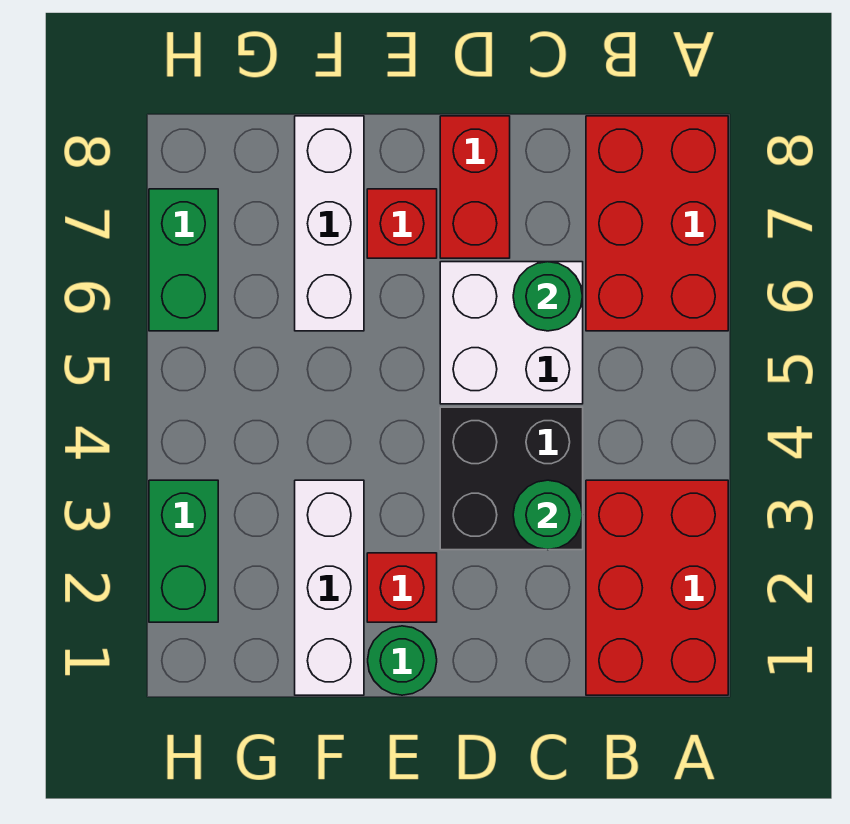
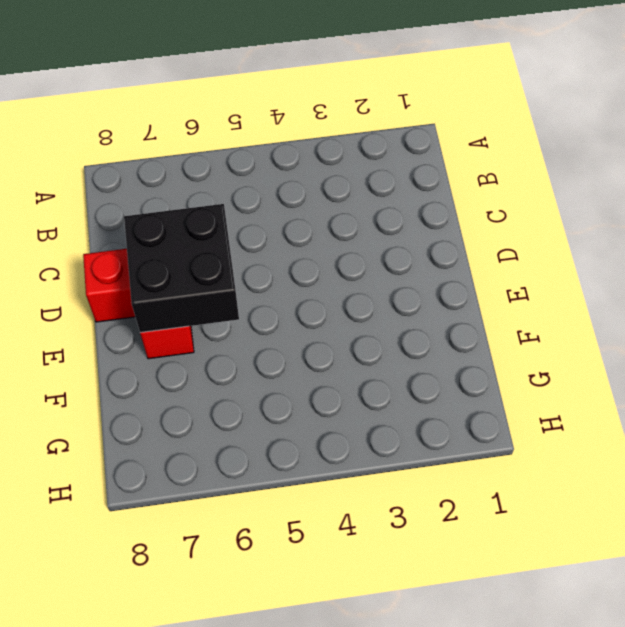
black brick D6:E7 level 2 -> black brick C3:D4 level 1
none -> red brick A1:B3 level 1
none -> red brick A6:B8 level 1
none -> white brick C5:D6 level 1

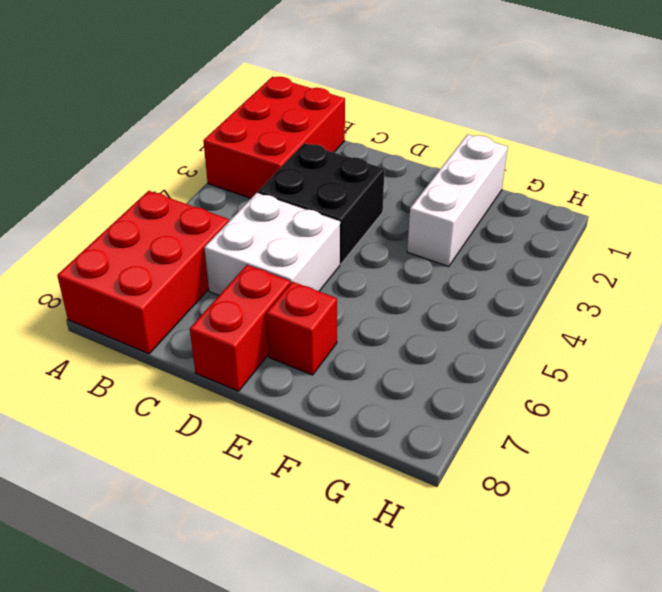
none -> green round brick E1 level 1
none -> red brick E2 level 1
none -> white brick F6:F8 level 1

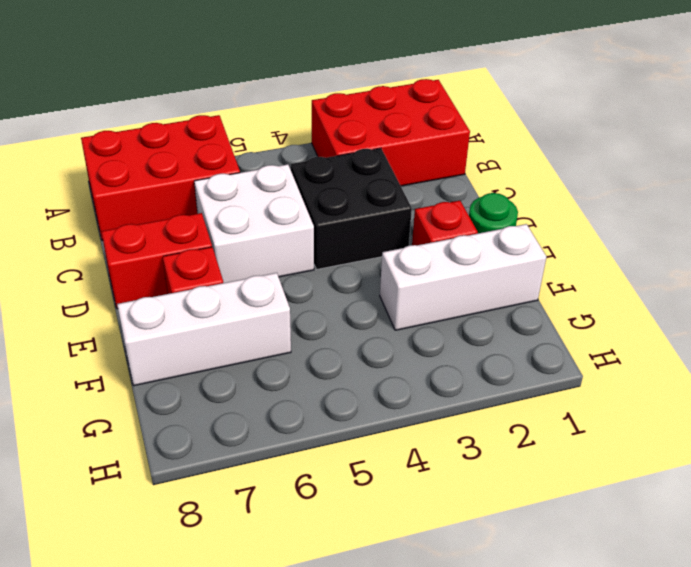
none -> green brick H2:H3 level 1
none -> green brick H6:H7 level 1
none -> green round brick C3 level 2

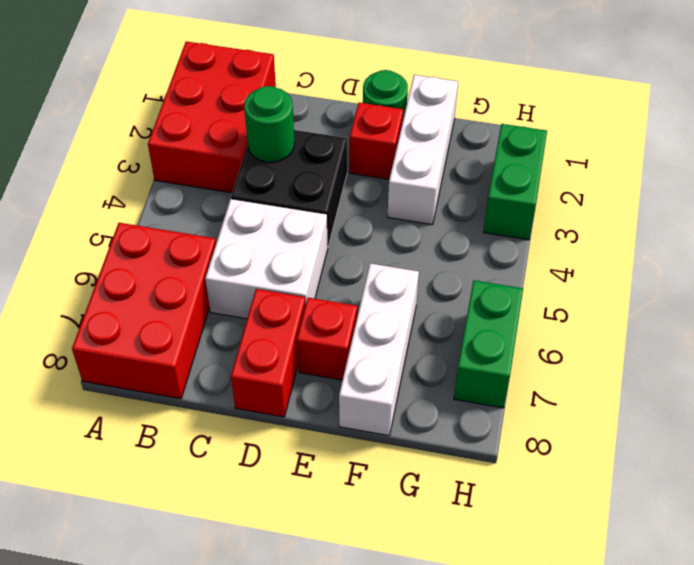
none -> green round brick C6 level 2

